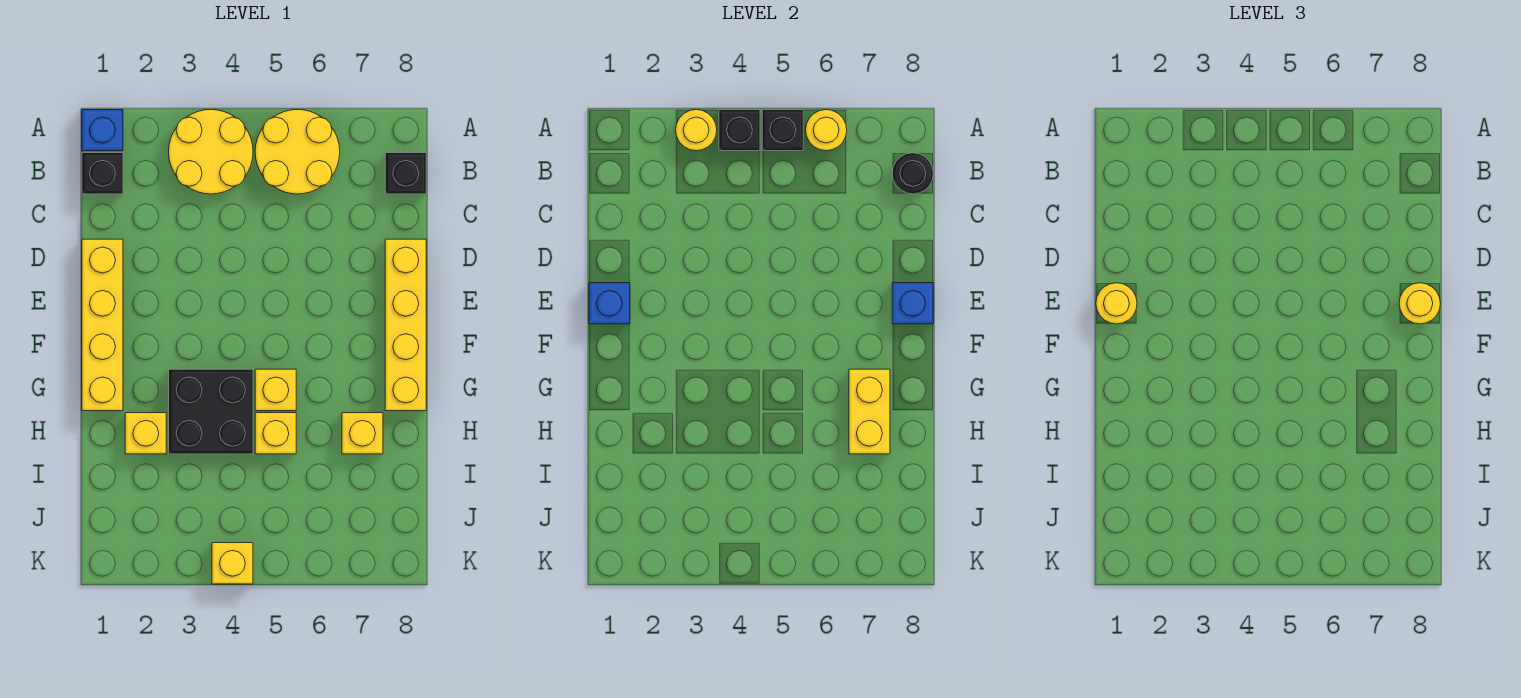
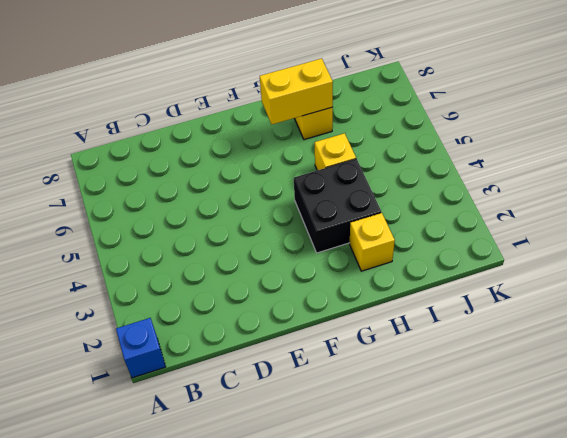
none -> yellow round brick A3:B4 level 1
none -> yellow round brick A5:B6 level 1
none -> black brick B1 level 1

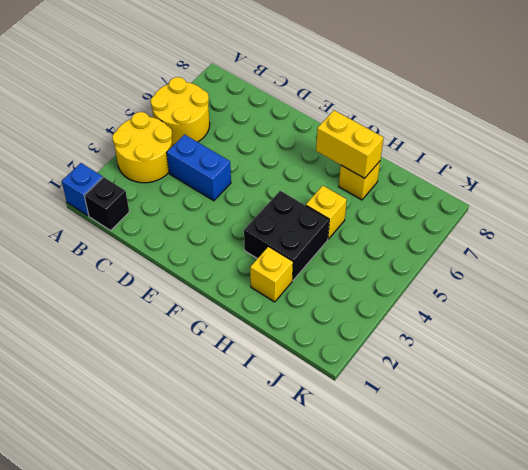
blue brick C4:D4 level 1 -> none
none -> black brick B8 level 1
none -> yellow brick D1:G1 level 1
none -> yellow brick D8:G8 level 1

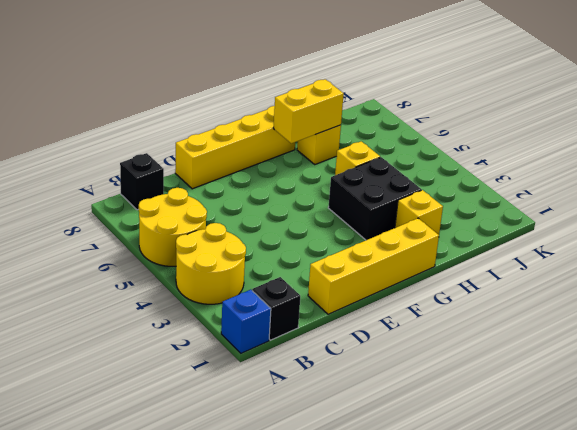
none -> yellow brick G5 level 1
none -> yellow brick K4 level 1
none -> yellow round brick A3 level 2

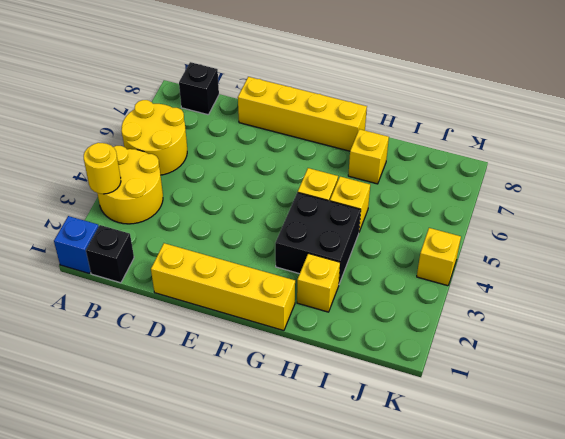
none -> black brick A4 level 2
none -> black brick A5 level 2
none -> yellow round brick A6 level 2

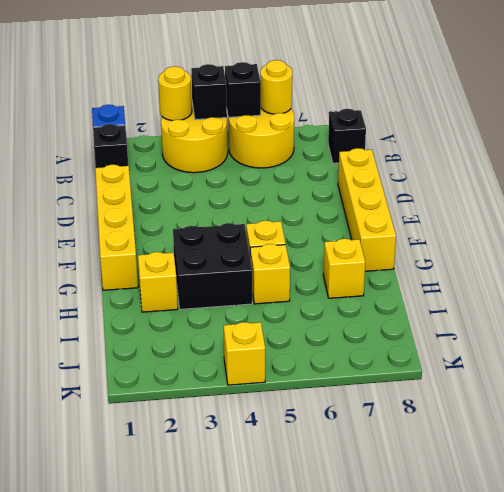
none -> black round brick B8 level 2
none -> blue brick E1 level 2
none -> blue brick E8 level 2

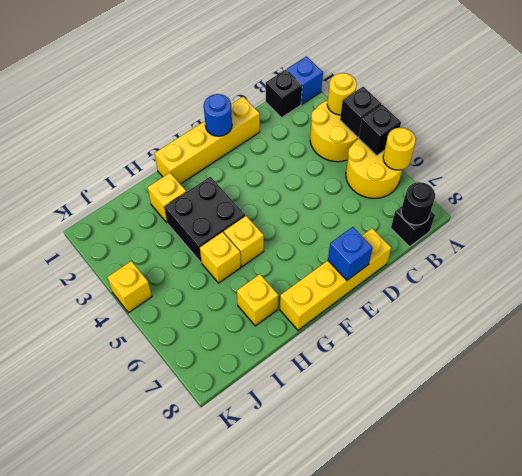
blue round brick E1 level 2 -> blue brick E1 level 2
none -> yellow brick G7:H7 level 2
none -> yellow round brick E1 level 3
none -> yellow round brick E8 level 3

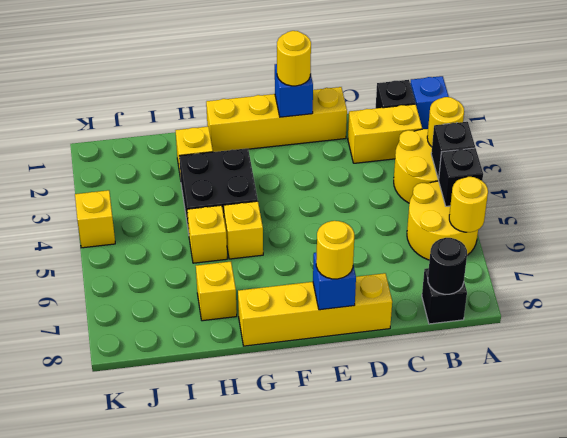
yellow brick B2:C2 level 1 -> yellow brick G7:H7 level 2

